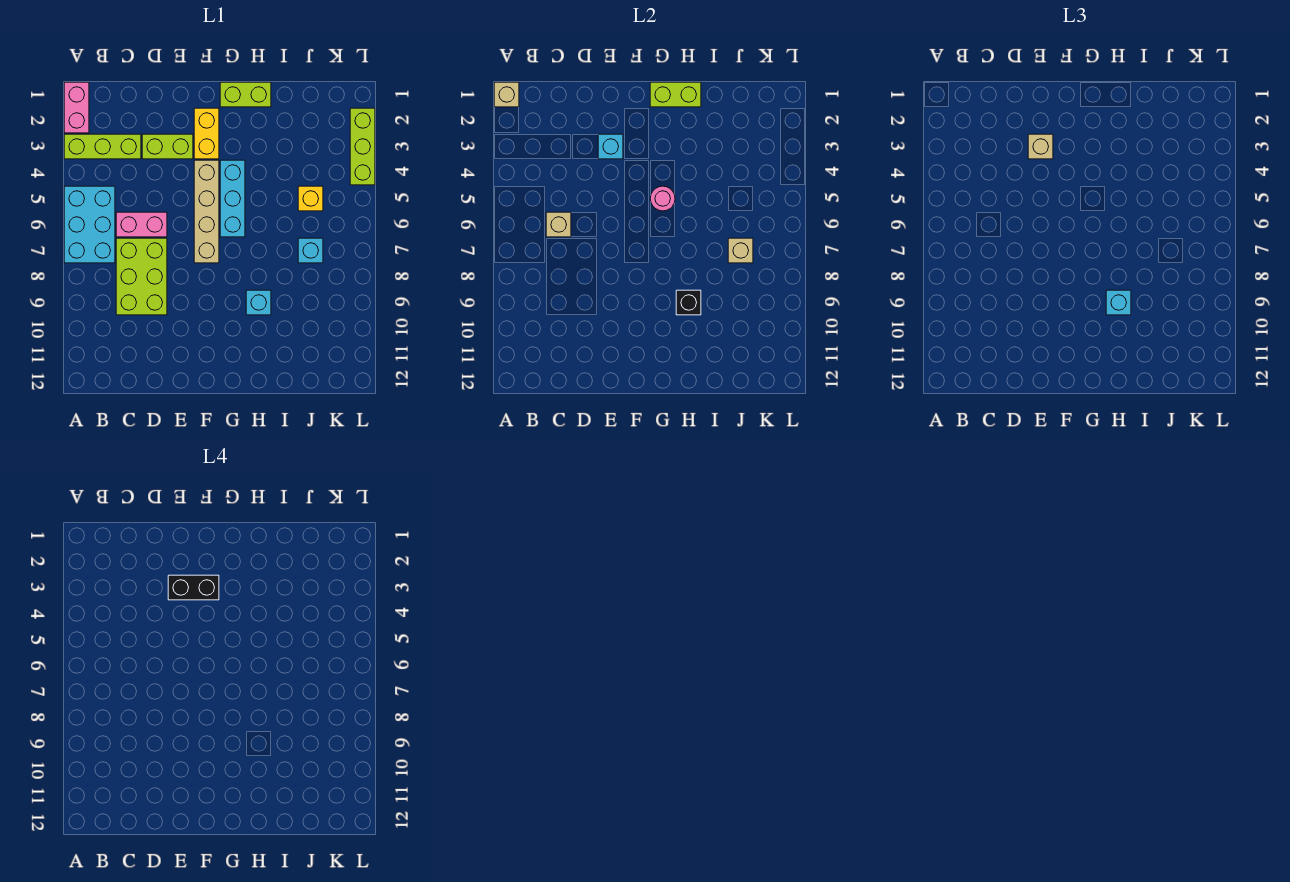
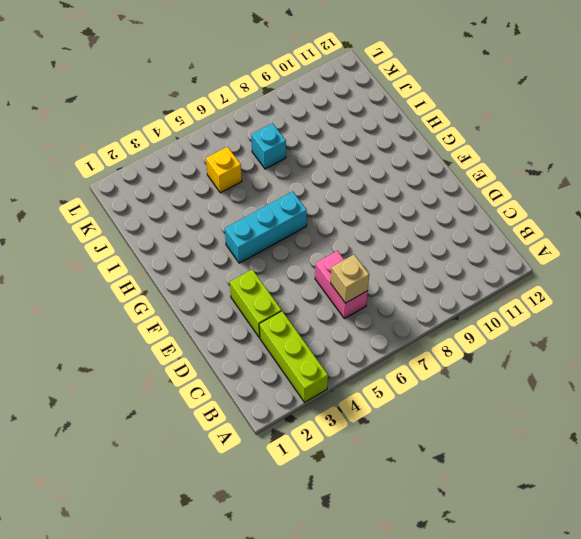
none -> pink brick A1:A2 level 1
none -> cyan brick A5:B7 level 1
none -> lime brick C7:D9 level 1

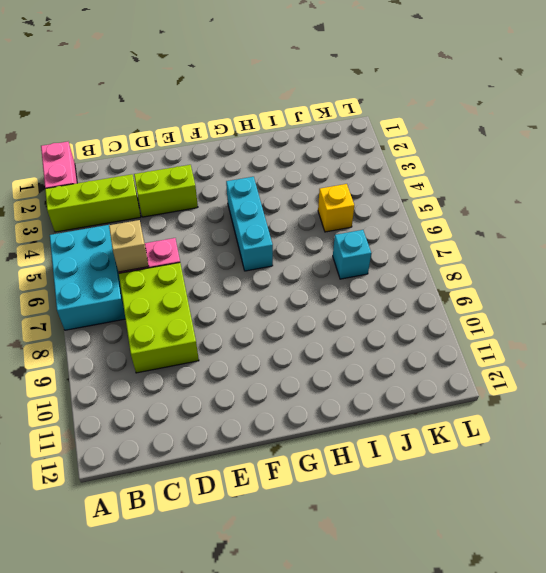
none -> yellow brick F2:F3 level 1
none -> tan brick F4:F7 level 1
none -> lime brick G1:H1 level 1

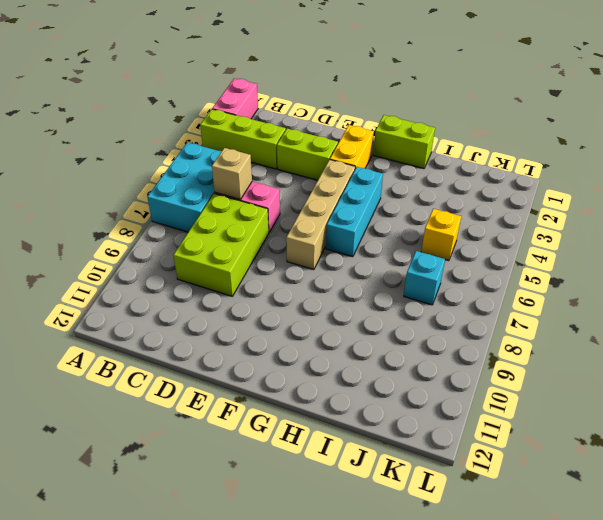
none -> cyan brick H9 level 1
none -> lime brick L2:L4 level 1
none -> tan brick A1 level 2

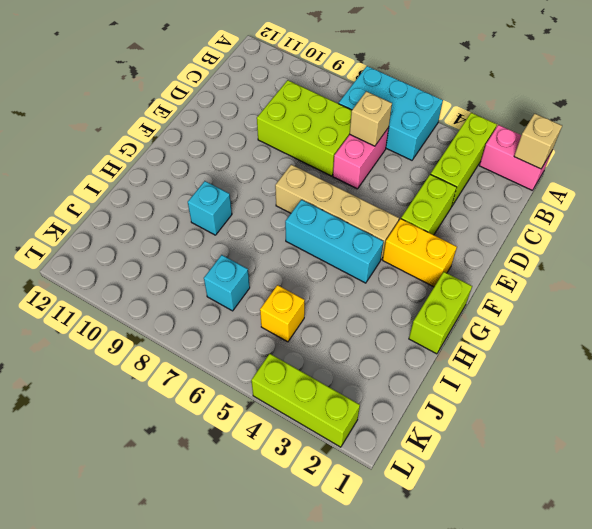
none -> cyan brick E3 level 2
none -> lime brick G1:H1 level 2
none -> pink round brick G5 level 2

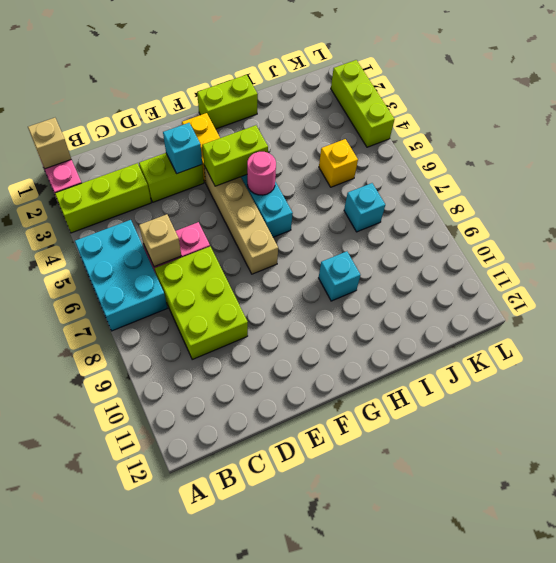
lime brick F4:G4 level 2 -> lime brick G1:H1 level 2
none -> black brick H9 level 2
none -> tan brick J7 level 2
none -> tan brick E3 level 3

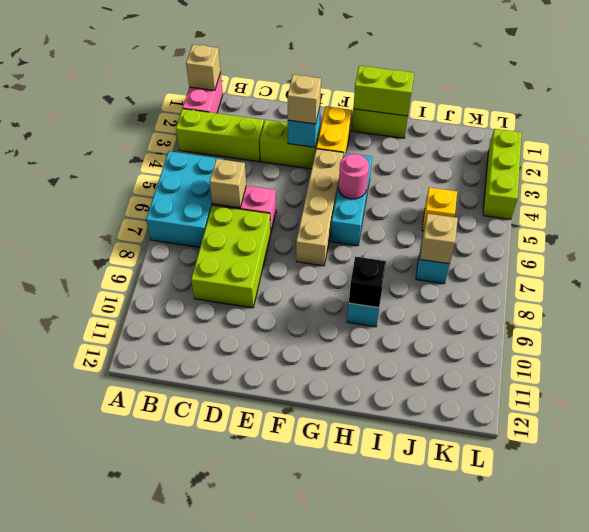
none -> cyan brick H9 level 3
none -> black brick E3:F3 level 4

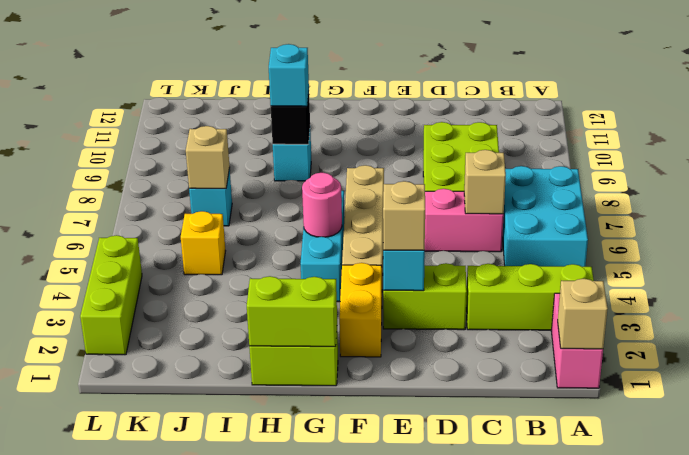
none -> black brick E3:F3 level 4

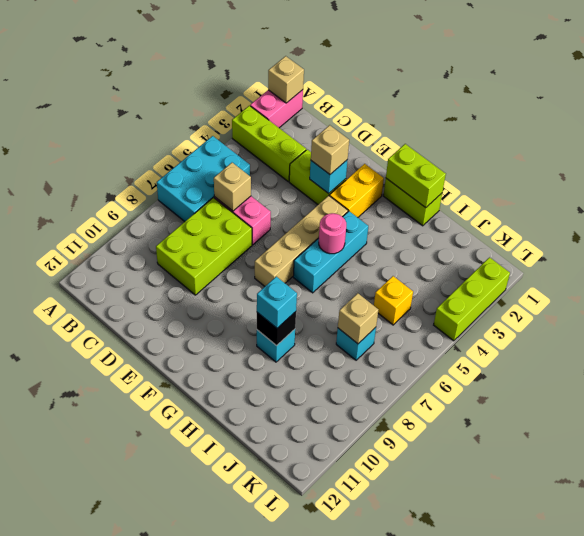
none -> black brick E3:F3 level 4

